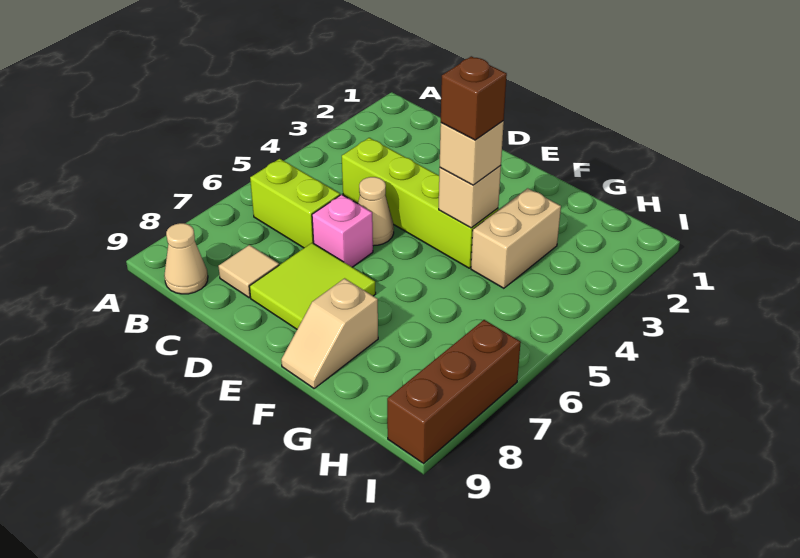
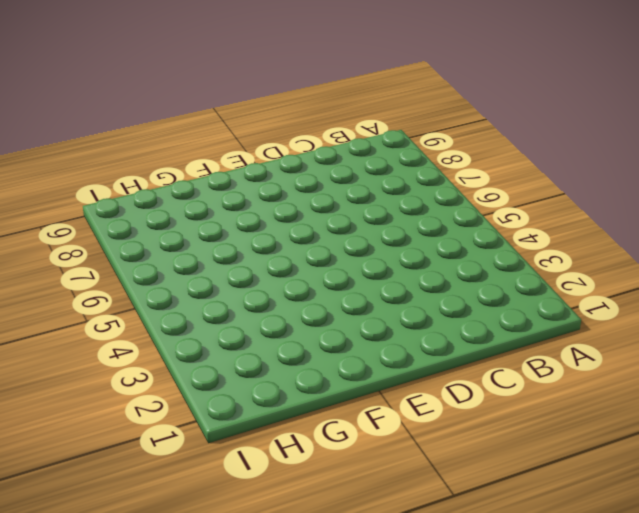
none -> lime brick B6:C6 level 1
none -> tan cone B9 level 1
none -> lime brick C4:F4 level 1

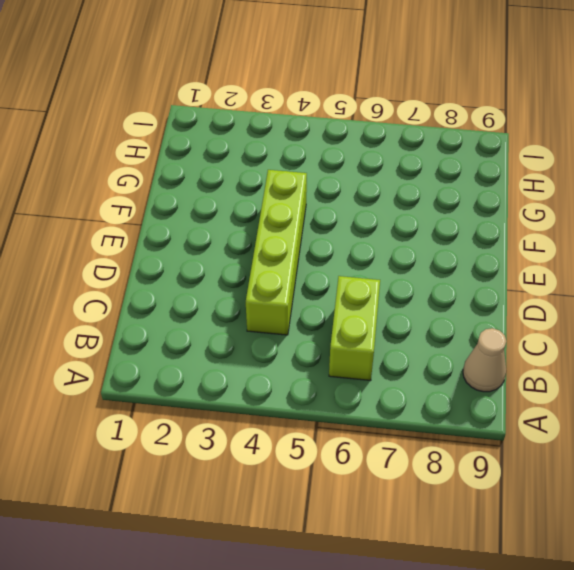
none -> tan tile C8 level 1
none -> tan cone D5 level 1
none -> pink brick D6 level 1

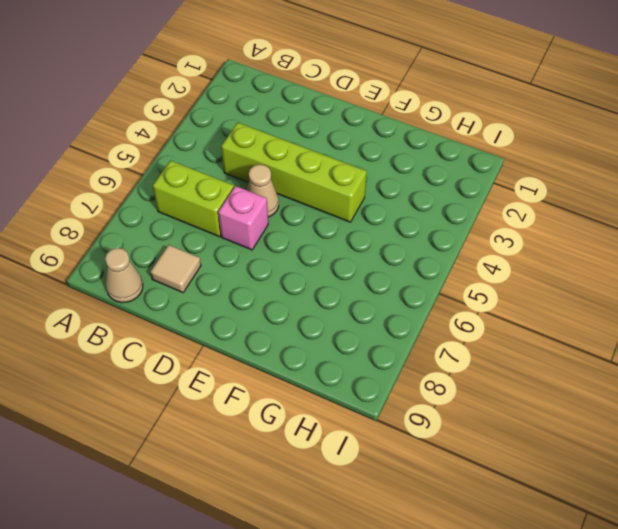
none -> lime tile D7:E8 level 1
none -> tan slope F8:F9 level 1 top 8
none -> tan brick G3:G4 level 1

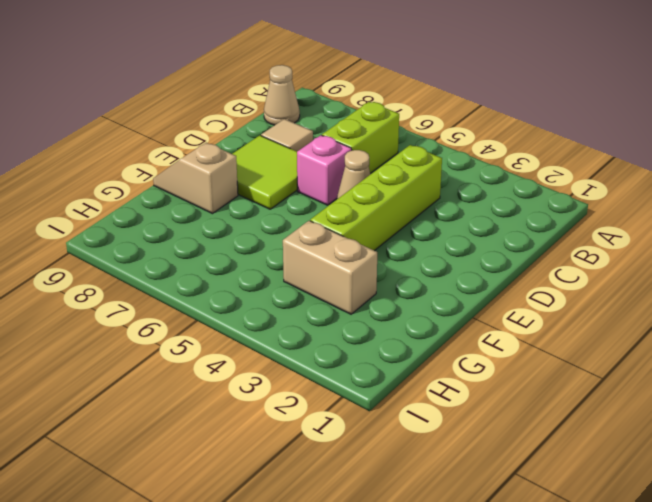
none -> brown brick I7:I9 level 1
none -> tan brick F4 level 2
none -> tan brick F4 level 3

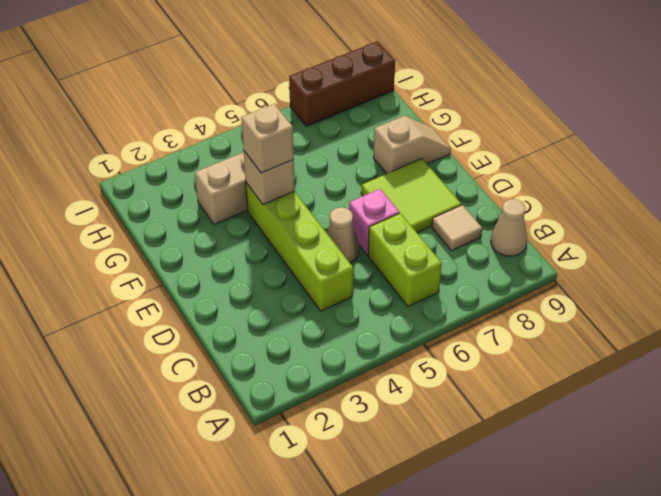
none -> brown brick F4 level 4

